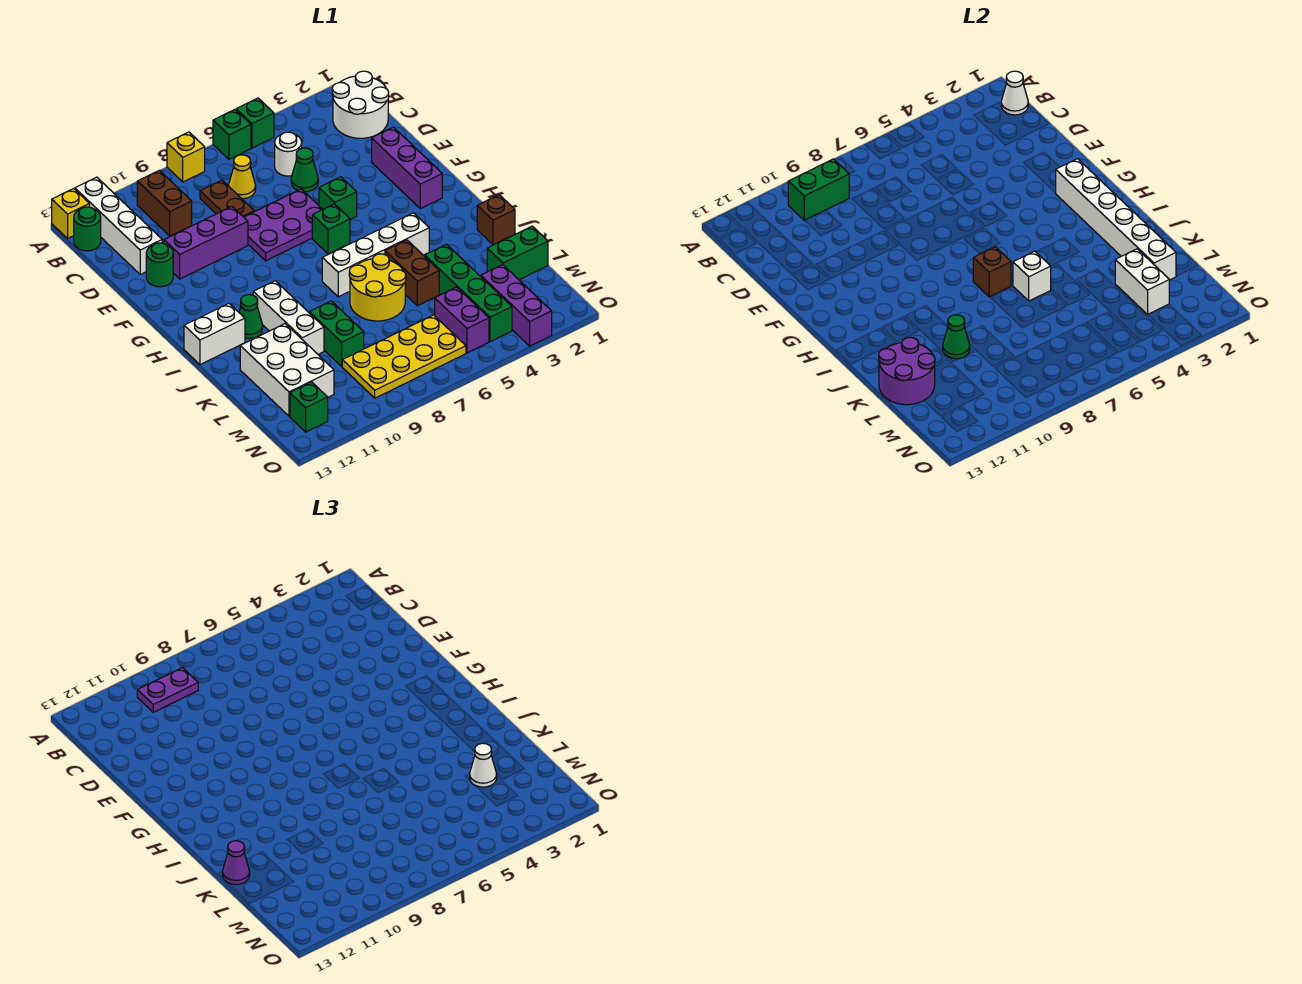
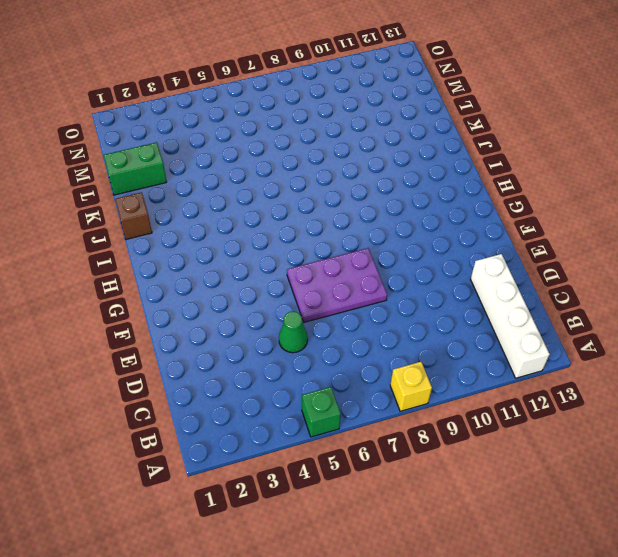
none -> green brick A6 level 1
none -> yellow brick A13 level 1
none -> white round brick B1:C2 level 1
none -> brown brick B10:C10 level 1

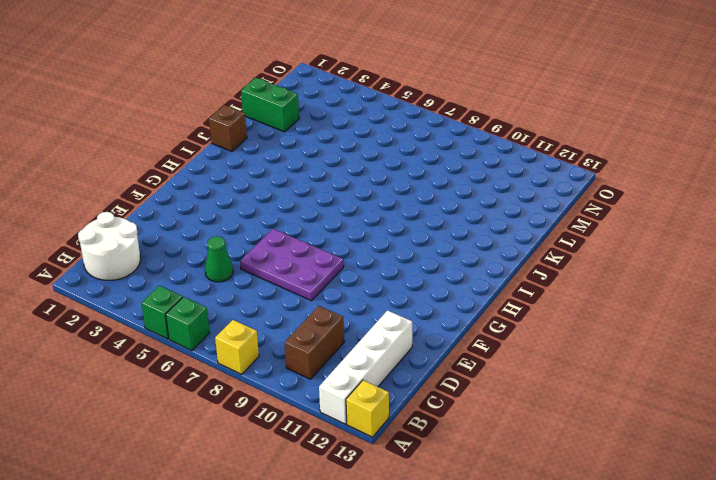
none -> green round brick B13 level 1
none -> white round brick C5 level 1
none -> yellow cone C7 level 1
none -> brown plate C8:D8 level 1

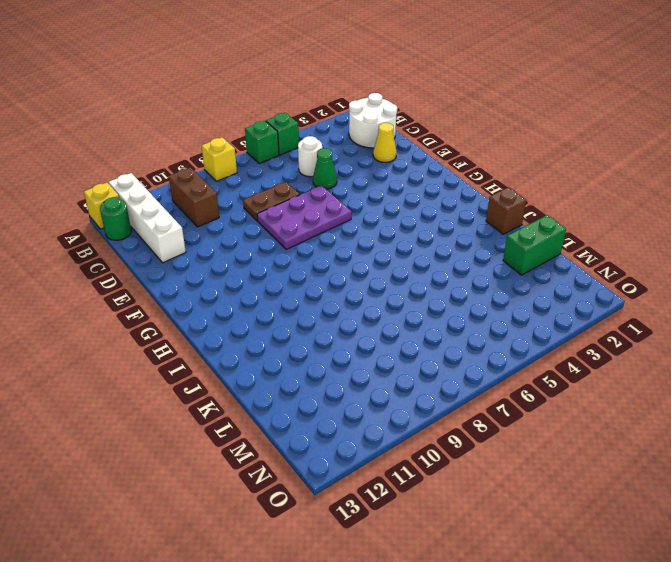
yellow cone D2 level 1 -> yellow cone C7 level 1
brown plate D7:D8 level 1 -> brown plate C8:D8 level 1
none -> purple brick E2:G2 level 1
none -> purple brick E9:E11 level 1
none -> green round brick E12 level 1
none -> green brick F5 level 1

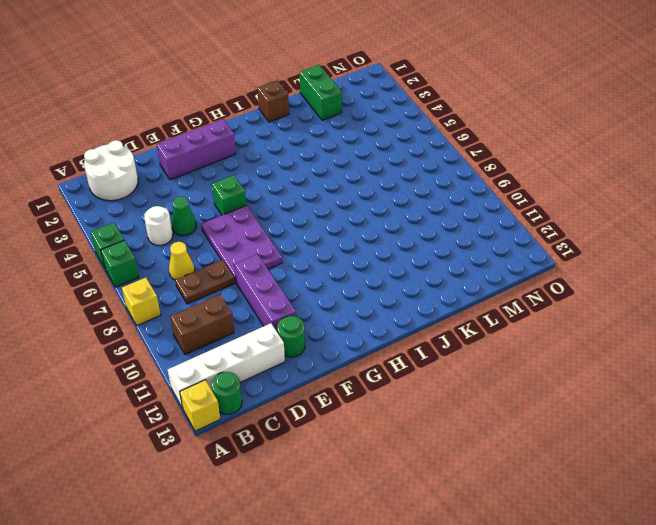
none -> green brick G6 level 1
none -> white brick I4:I7 level 1
none -> white brick I10:K10 level 1
none -> green cone I11 level 1

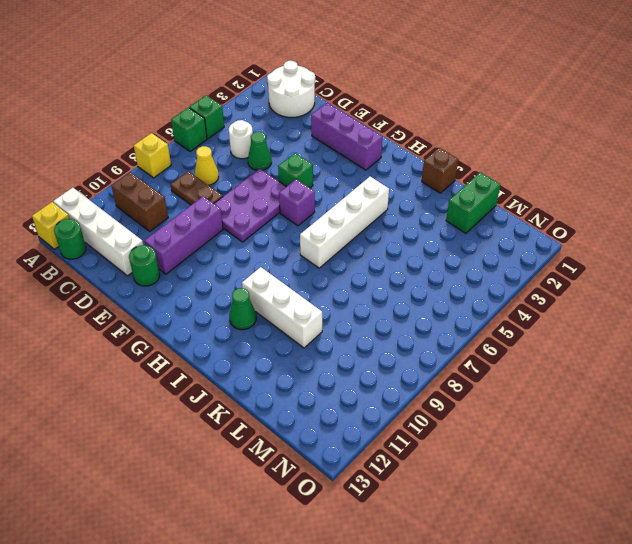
purple brick G6 level 1 -> green brick G6 level 1
none -> white brick I12:I13 level 1
none -> brown brick J5:K5 level 1
none -> yellow round brick J6:K7 level 1
none -> green brick K4:N4 level 1

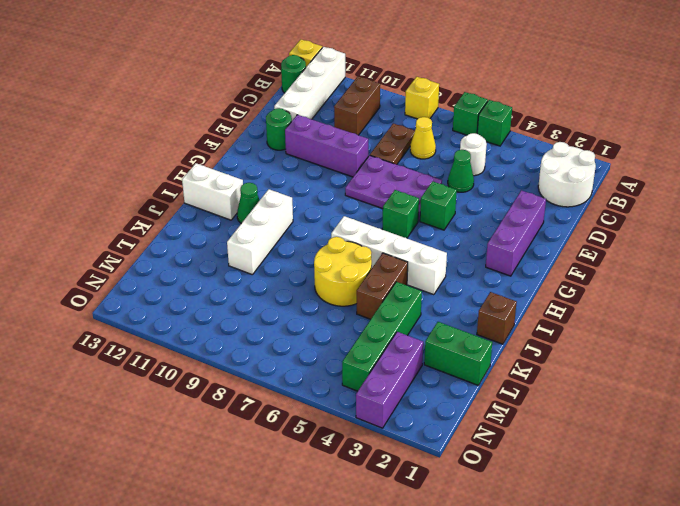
none -> green brick K9:L9 level 1
none -> white brick K11:M12 level 1
none -> purple brick M5:N5 level 1
none -> yellow plate M6:N9 level 1

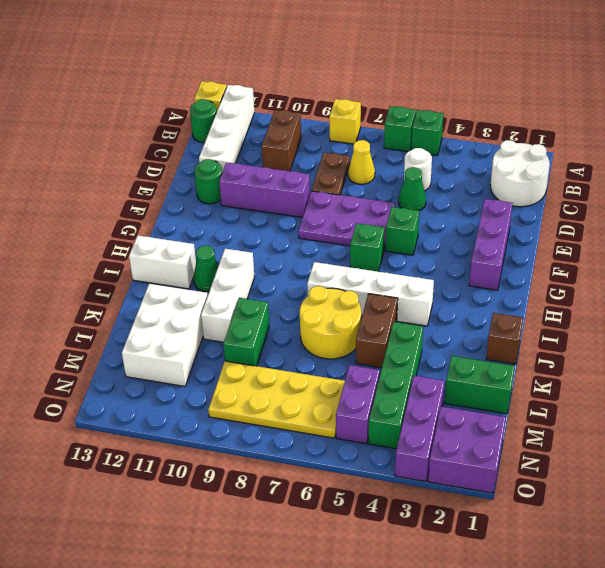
purple brick N1:O2 level 1 -> none
none -> green brick N12 level 1
none -> white cone B1 level 2
none -> green brick B9:B10 level 2
none -> white brick G2:L2 level 2

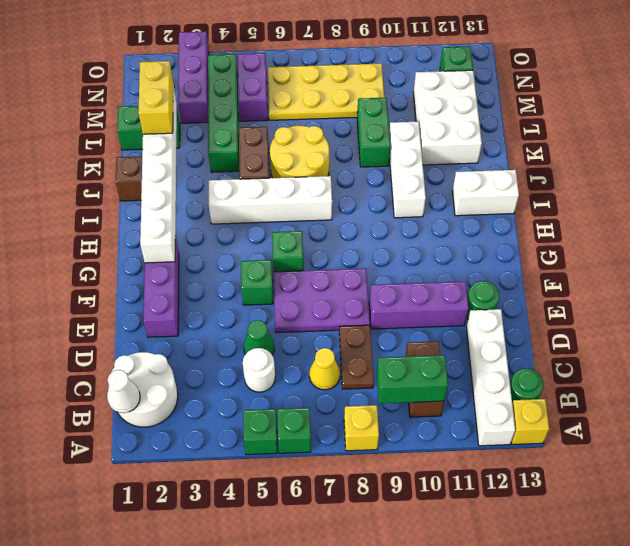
yellow brick K2:L2 level 3 -> none
none -> green cone I11 level 1
none -> brown brick I7 level 2
none -> white brick J6 level 2
none -> green cone K10 level 2

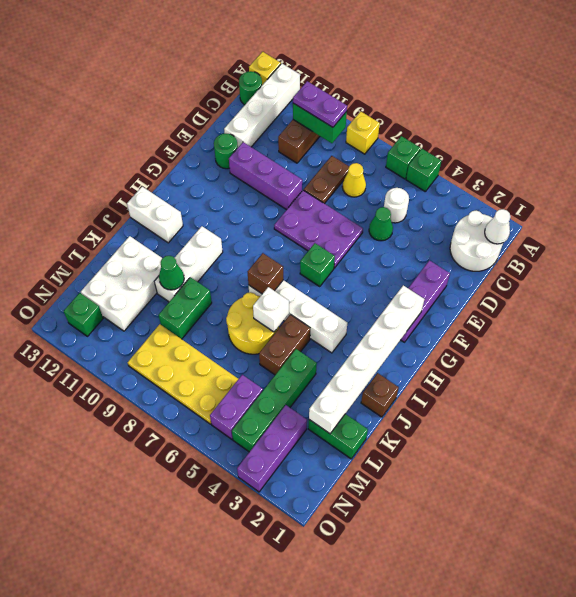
none -> green brick F5 level 1
none -> green cone I11 level 1
none -> purple round brick K12:L13 level 2
none -> white brick L3:M3 level 2

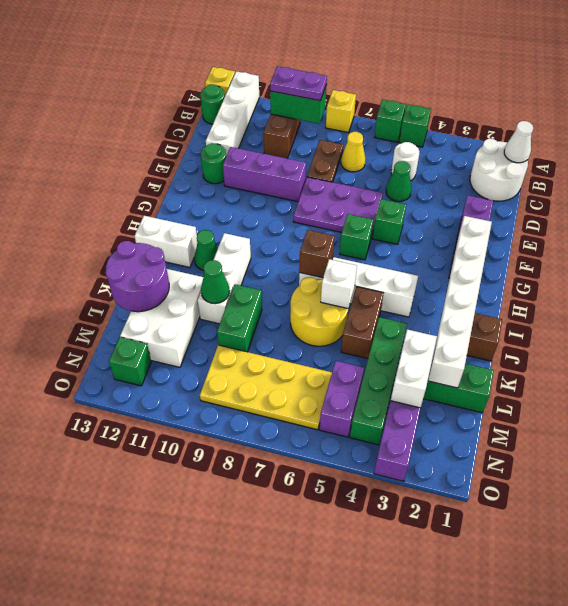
none -> purple cone K13 level 3
none -> white cone L3 level 3

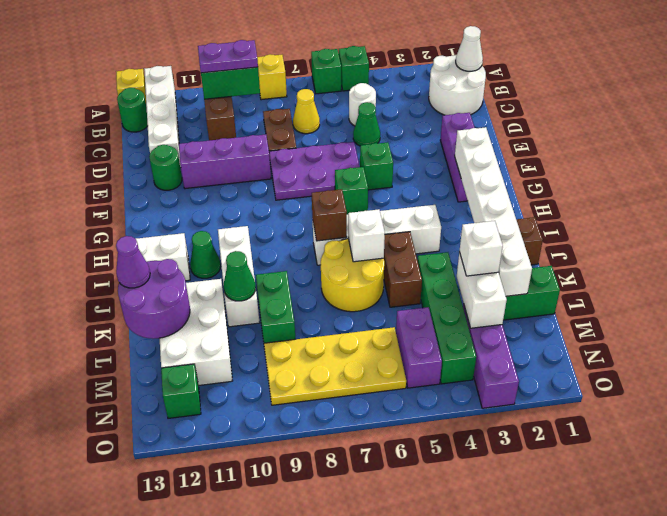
white brick L3 level 3 -> white cone L3 level 3

